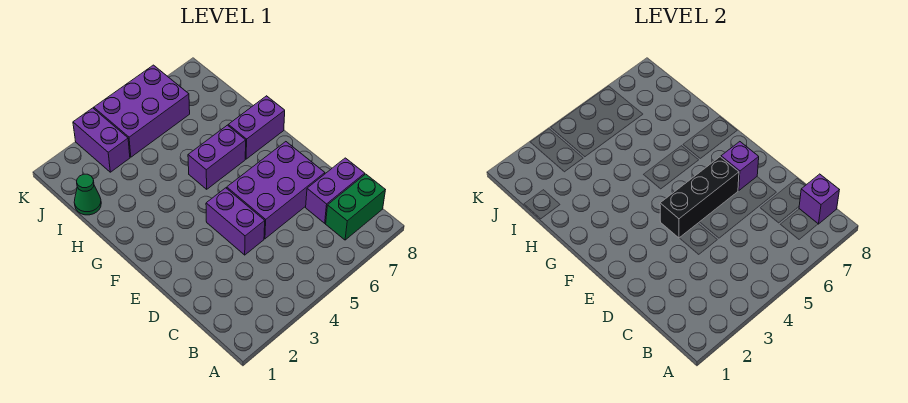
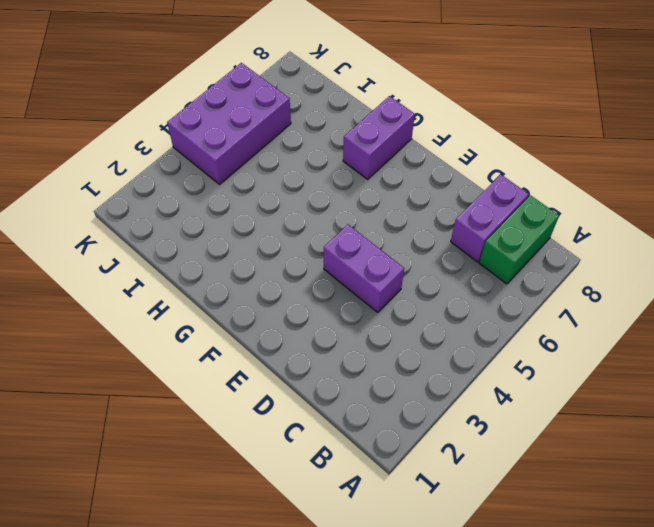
none -> purple brick D5:E7 level 1
none -> purple brick G5:G6 level 1
none -> green cone I1 level 1

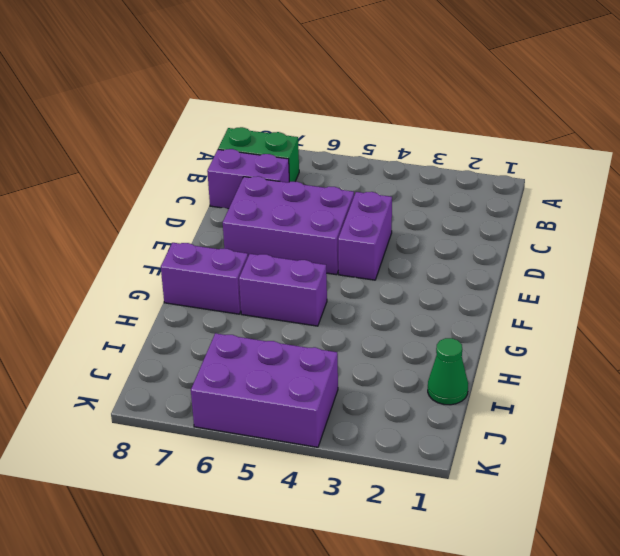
none -> purple brick J3:K3 level 1
none -> purple brick B8 level 2
none -> black brick E4:E6 level 2

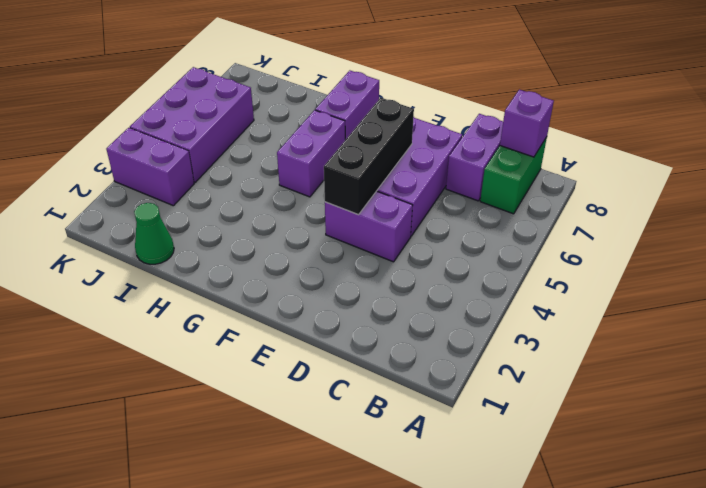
none -> purple brick E7 level 2

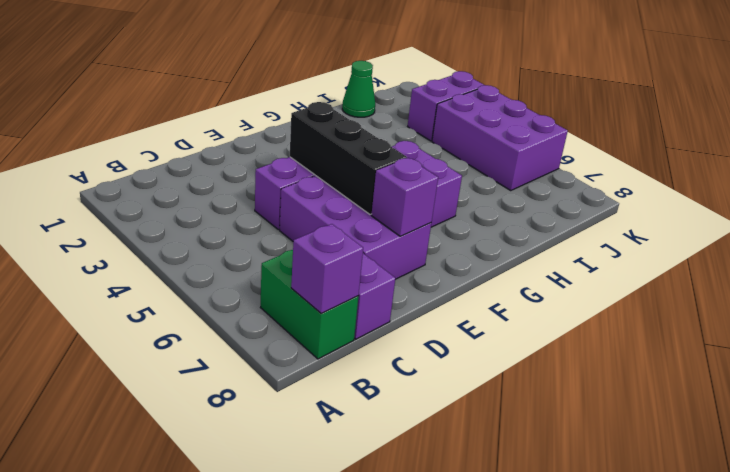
none -> purple brick G7:G8 level 1

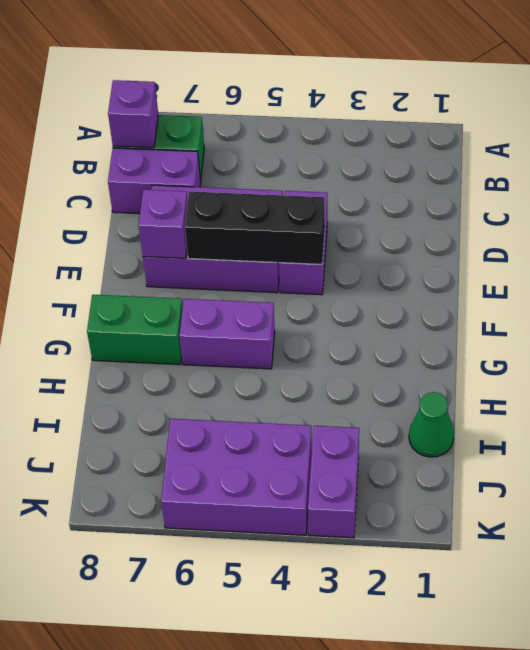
green brick G7:G8 level 1 -> purple brick G7:G8 level 1

